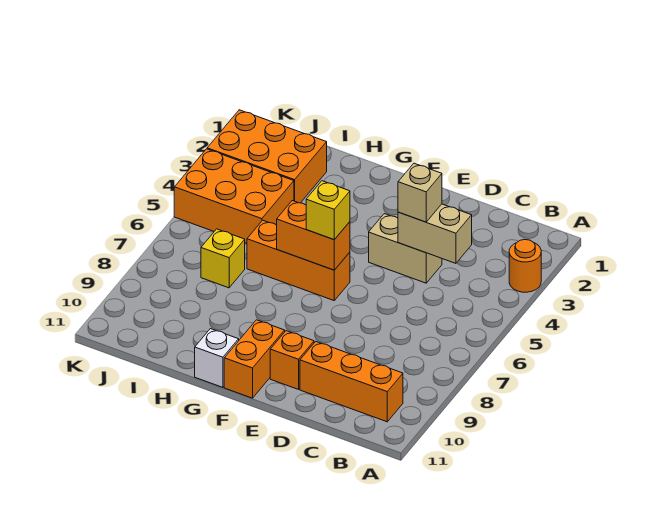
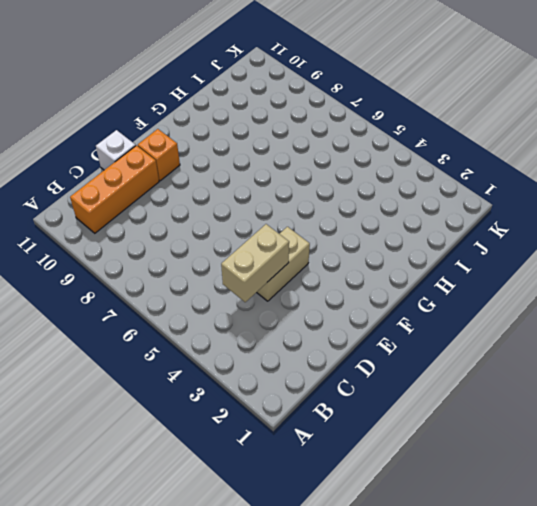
white brick D11 level 1 -> white brick G11 level 1
none -> orange round brick A3 level 1
none -> orange brick F6:H6 level 1
none -> orange brick F10:F11 level 1

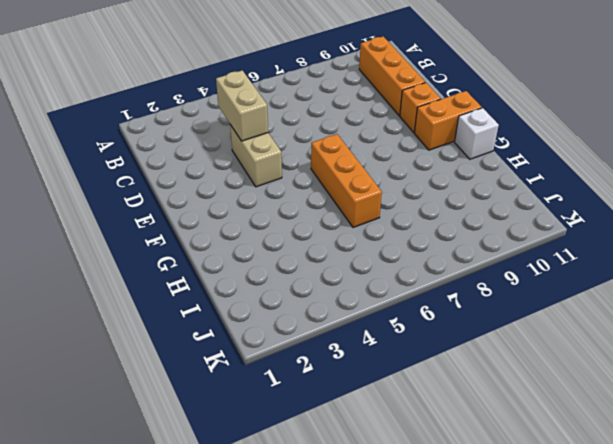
none -> orange round brick A3 level 1
none -> orange brick I2:K3 level 1
none -> orange brick I4:K5 level 1

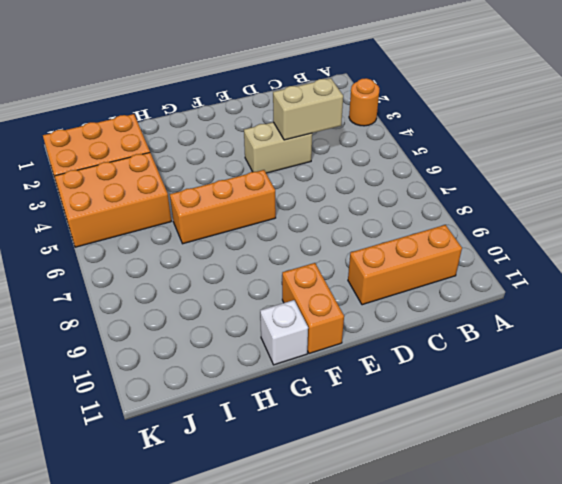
none -> orange brick E10 level 1
none -> yellow brick I7 level 1
none -> orange brick F6:G6 level 2

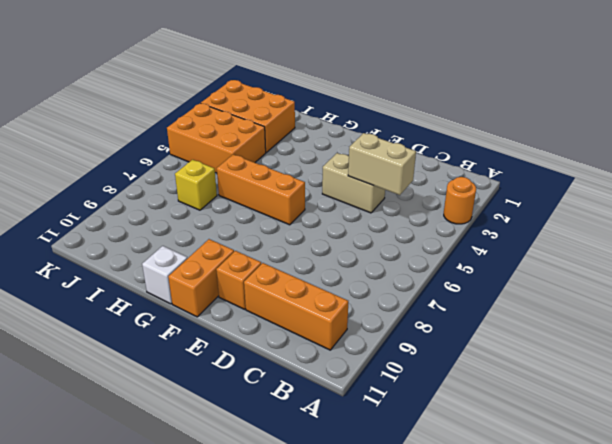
none -> orange brick F6:G6 level 2
none -> tan brick D4 level 3
none -> yellow brick F6 level 3

